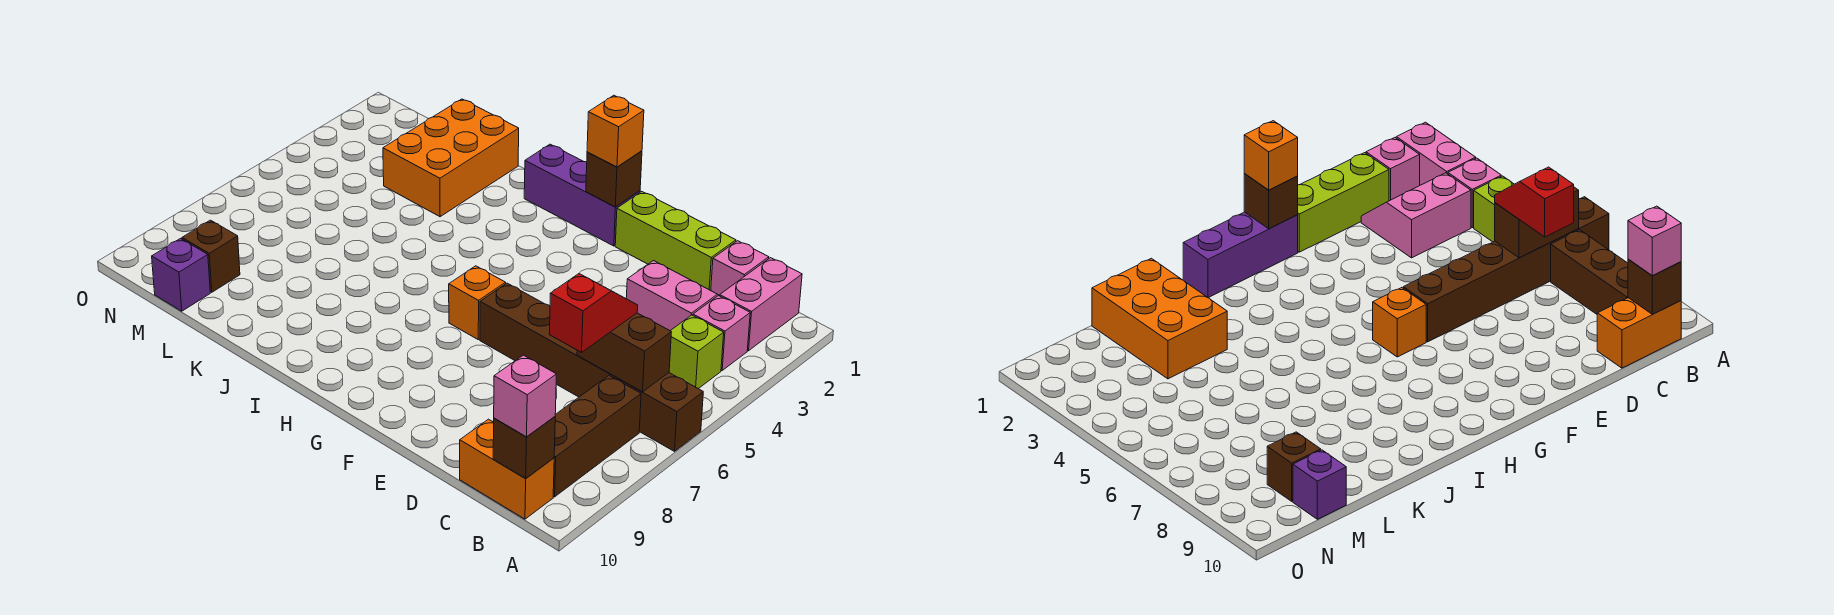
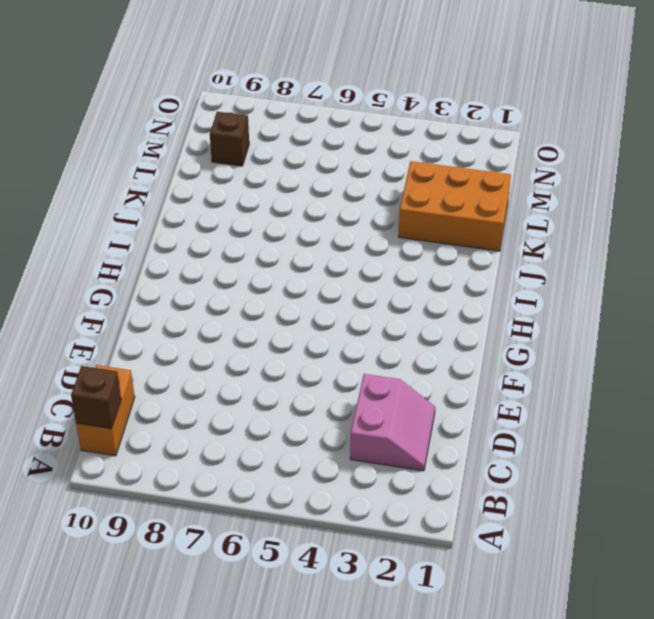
none -> brown brick A6:F6 level 1
none -> pink brick B1:B2 level 1
none -> pink brick B3 level 1

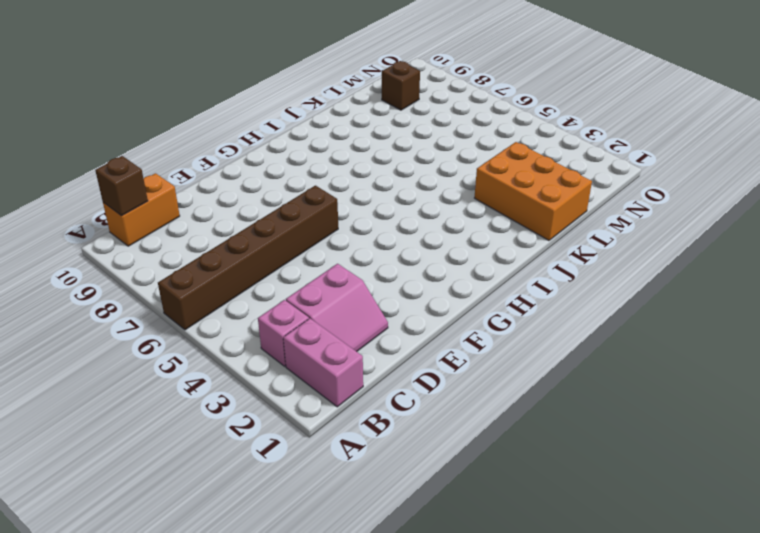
none -> lime brick B4 level 1
none -> brown brick B7:B9 level 1
none -> pink brick C1 level 1

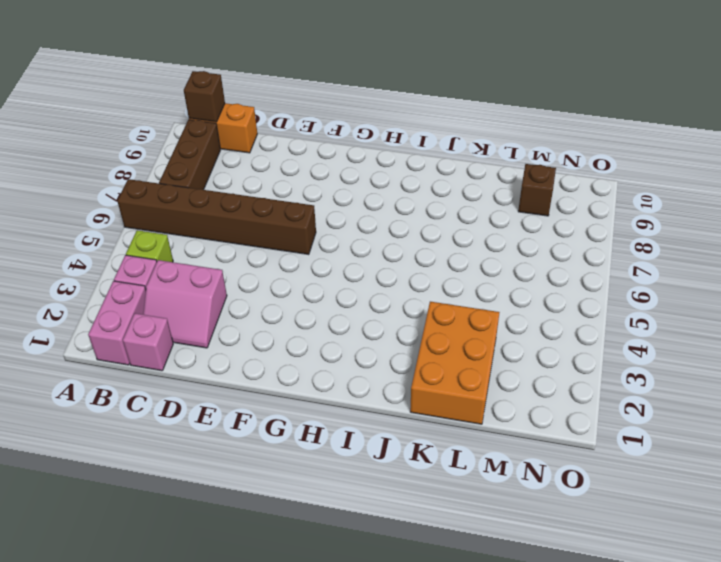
none -> lime brick D1:F1 level 1
none -> purple brick G1:I1 level 1
none -> orange brick G6 level 1

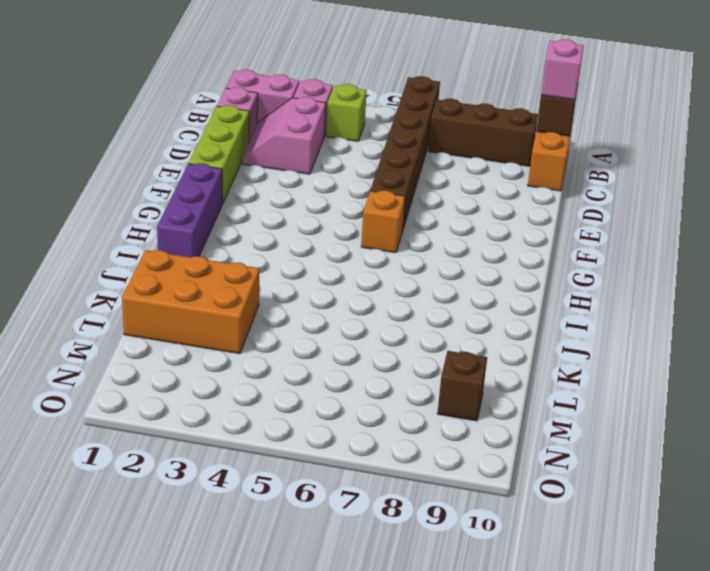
none -> purple brick M10 level 1
none -> brown brick B6:C6 level 2
none -> brown brick G1 level 2

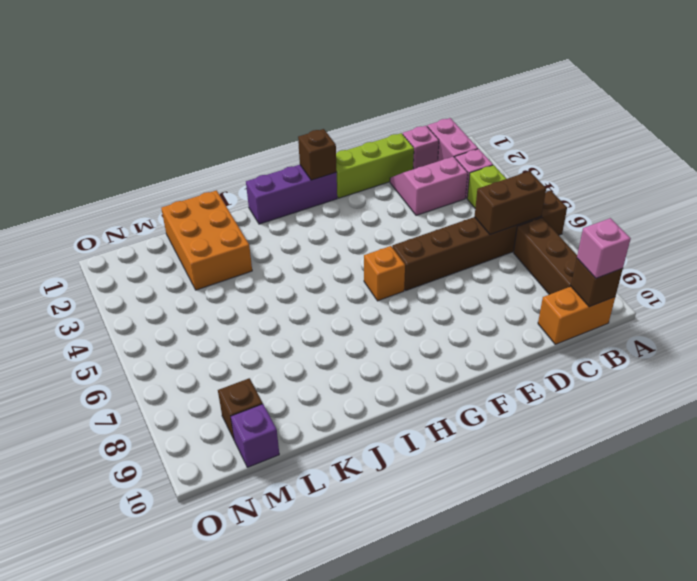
none -> red slope C6:C7 level 3 top 7
none -> orange brick G1 level 3

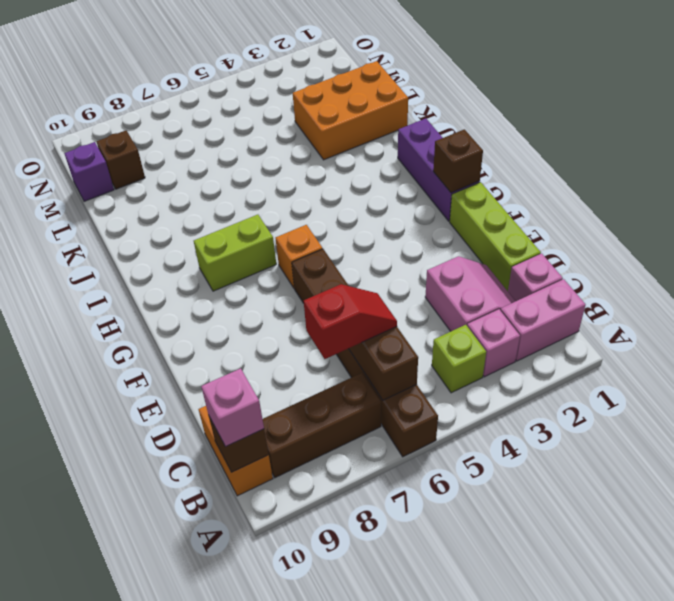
lime brick H7:H8 level 1 -> none
none -> orange brick G1 level 3

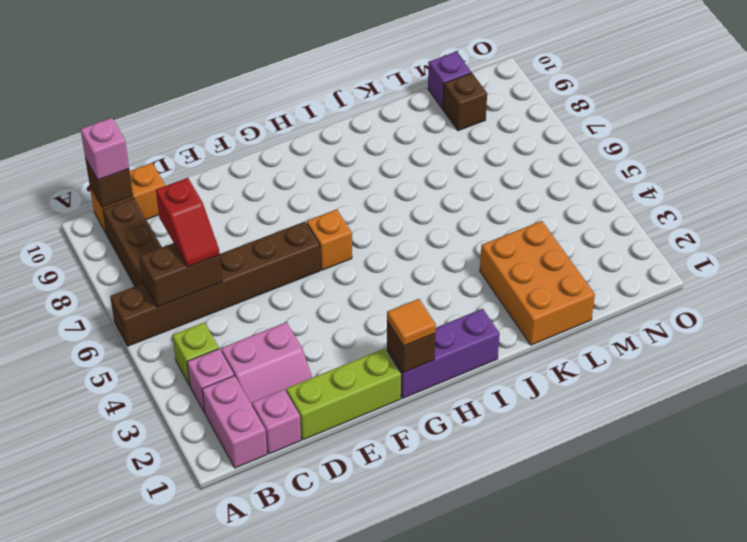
orange tile G1 level 3 -> orange brick G1 level 3

